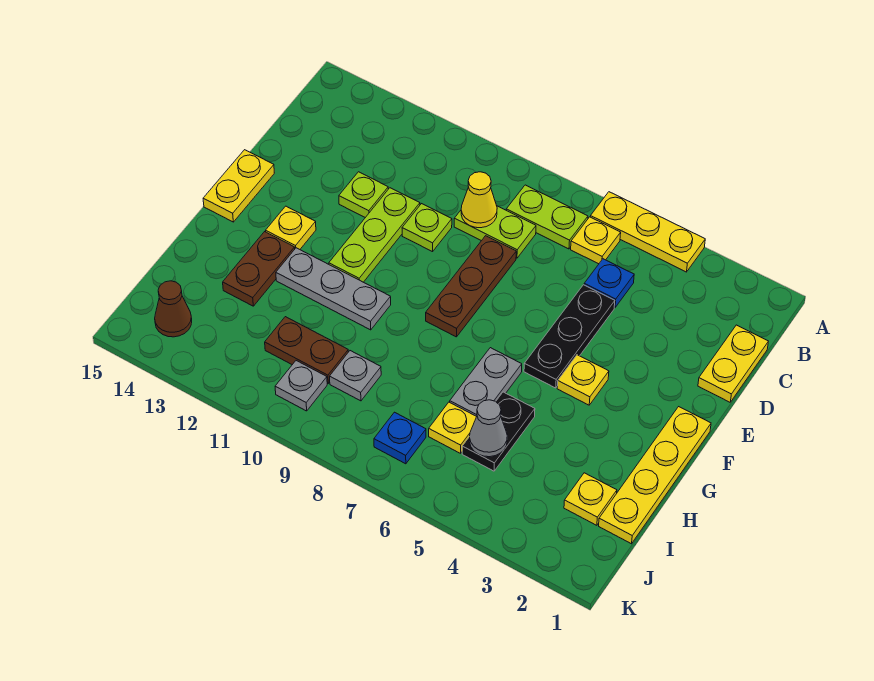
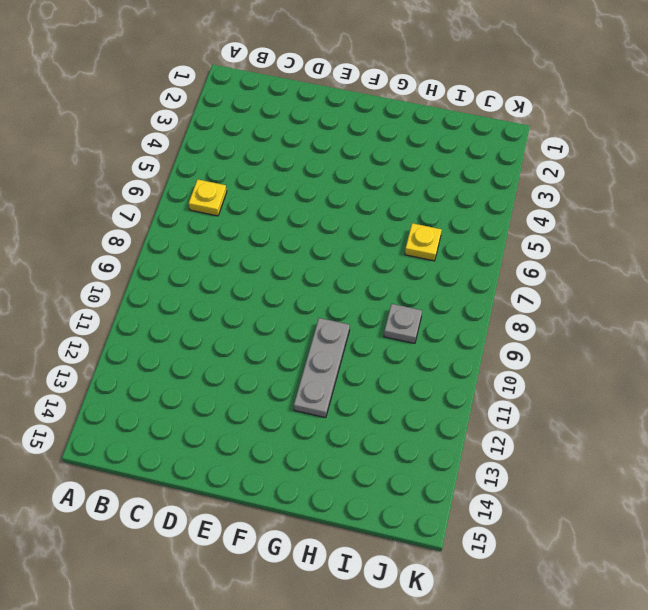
none -> yellow plate A4:A6 level 1
none -> lime plate B7:B8 level 1
none -> yellow plate C1:D1 level 1

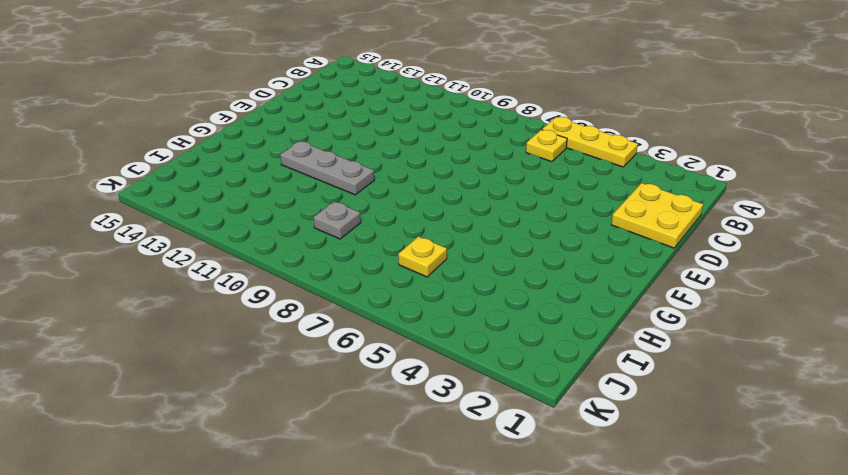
yellow plate C1:D2 level 1 -> yellow plate C1:D1 level 1
none -> lime plate B7:B8 level 1
none -> blue plate C5 level 1
none -> lime plate C8:C9 level 1

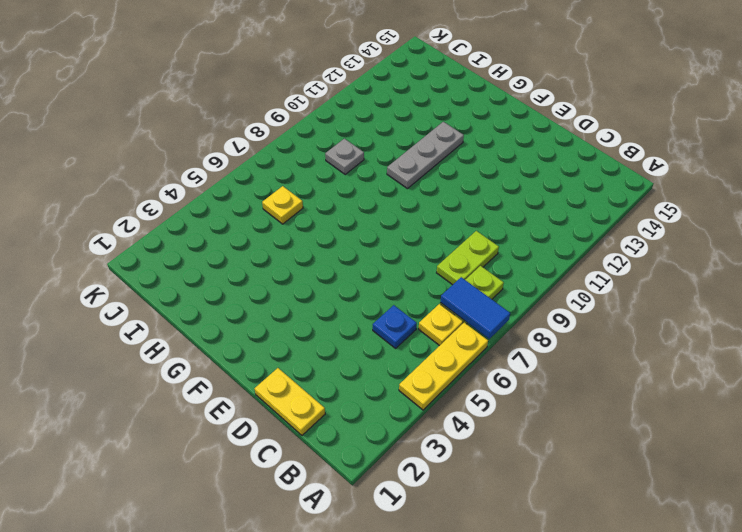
blue tile A7:B7 level 2 -> none
none -> black plate D5:F5 level 1
none -> brown plate D8:F8 level 1
none -> lime plate D10 level 1

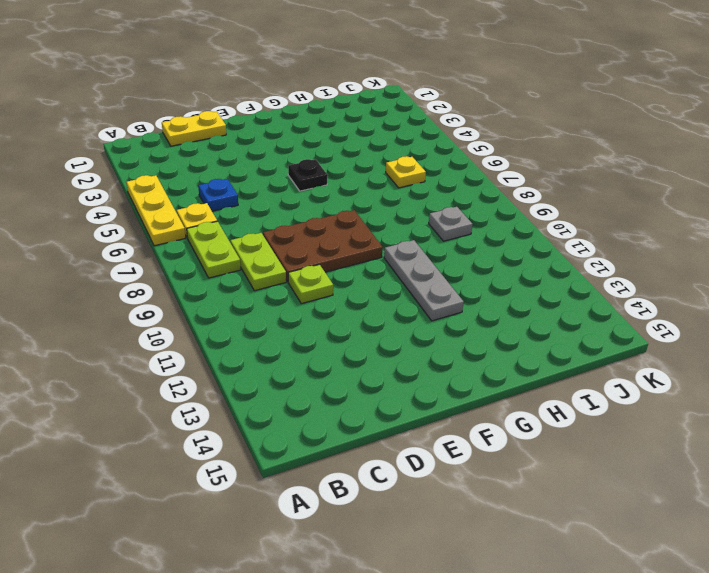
brown plate D8:F9 level 1 -> brown plate D8:F8 level 1
black plate F5 level 1 -> black plate D5:F5 level 1
none -> lime plate D11:F11 level 1
none -> lime plate D12 level 1
none -> yellow plate E15:F15 level 1

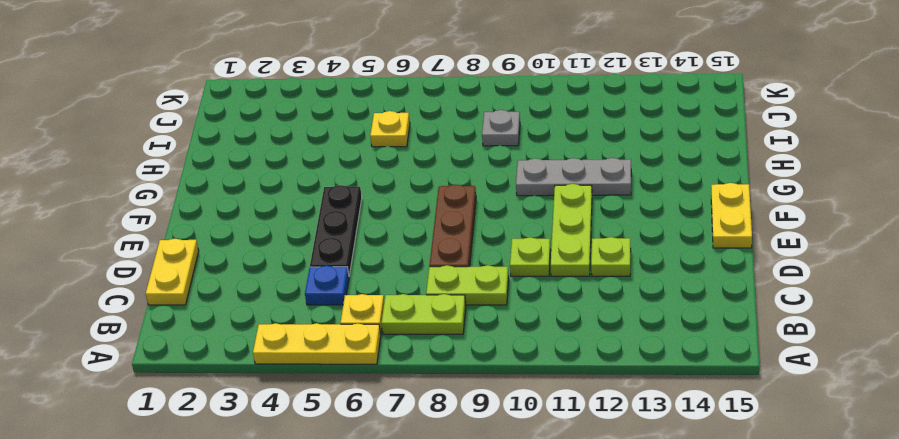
none -> yellow plate F1:I1 level 1
none -> yellow plate F4 level 1
none -> yellow plate F13 level 1

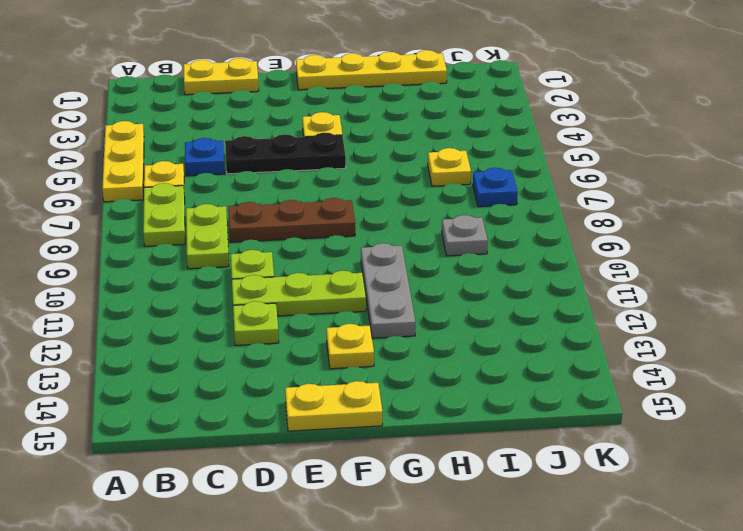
none -> grey plate G6:H6 level 1
none -> brown plate G13:H13 level 1
none -> black plate H5:I5 level 1

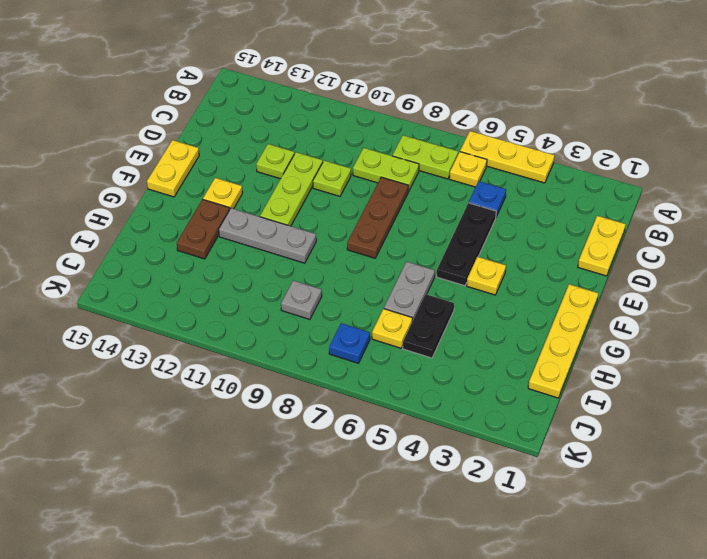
none -> yellow plate I2 level 1
none -> brown plate I10:I11 level 1
none -> grey plate J10 level 1

